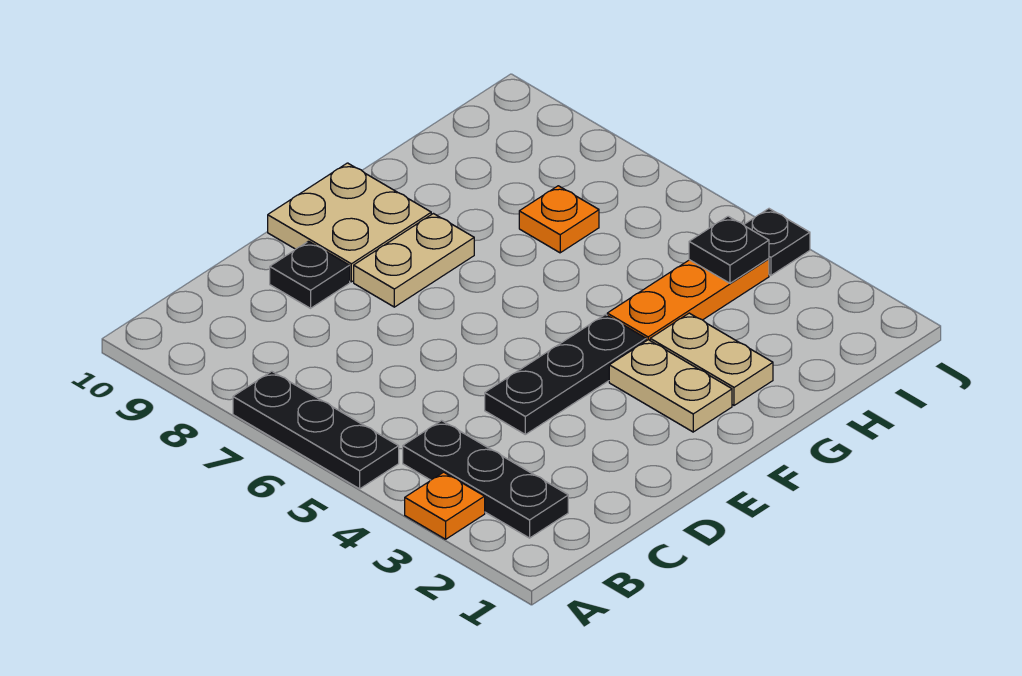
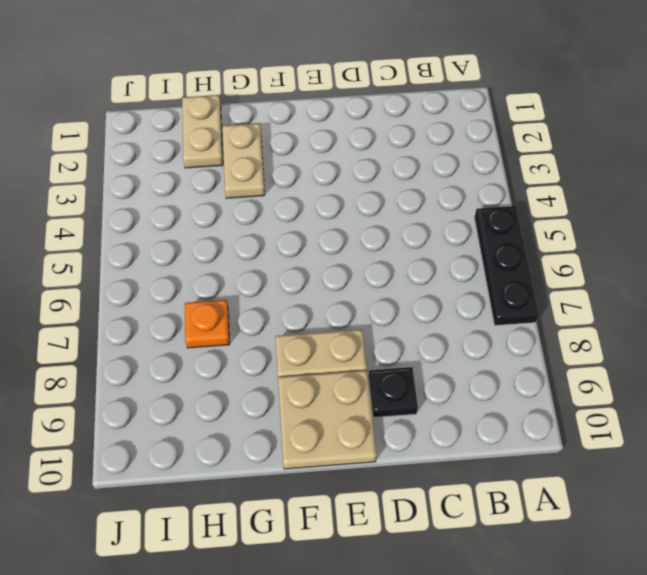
tan plate H1:H2 level 1 -> tan plate F2:F3 level 1
none -> orange plate A3 level 1
none -> black plate B2:B4 level 1
none -> black plate D4:F4 level 1

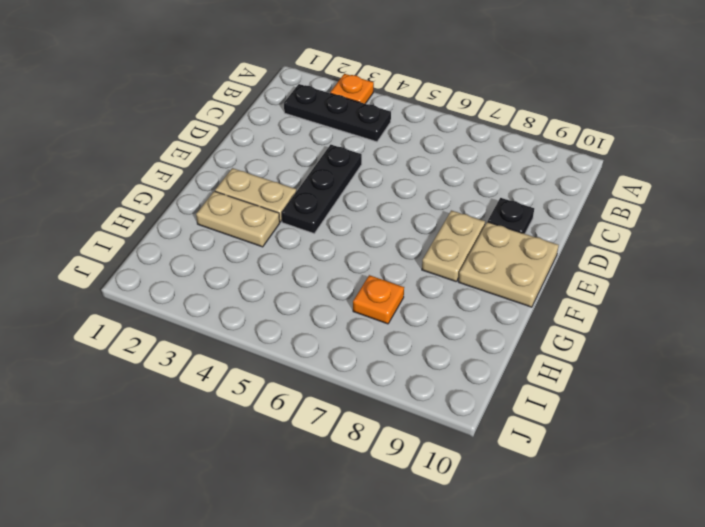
none -> black plate A5:A7 level 1
none -> orange plate G4:I4 level 1
none -> black plate J4 level 1

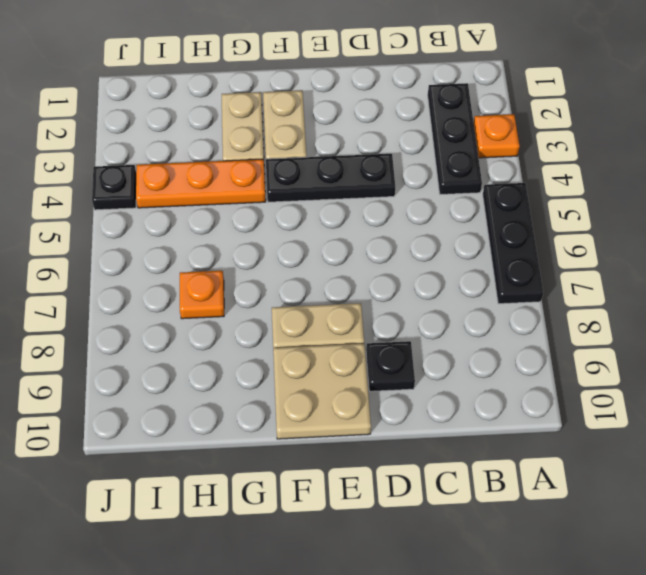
none -> black plate I4 level 2

